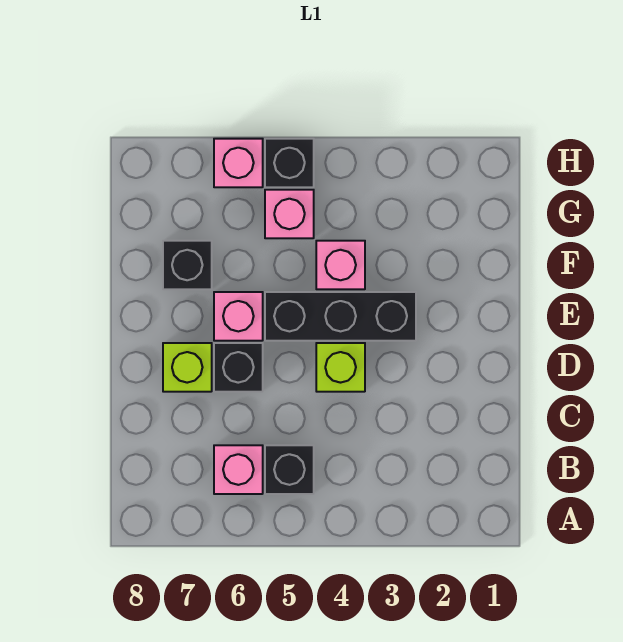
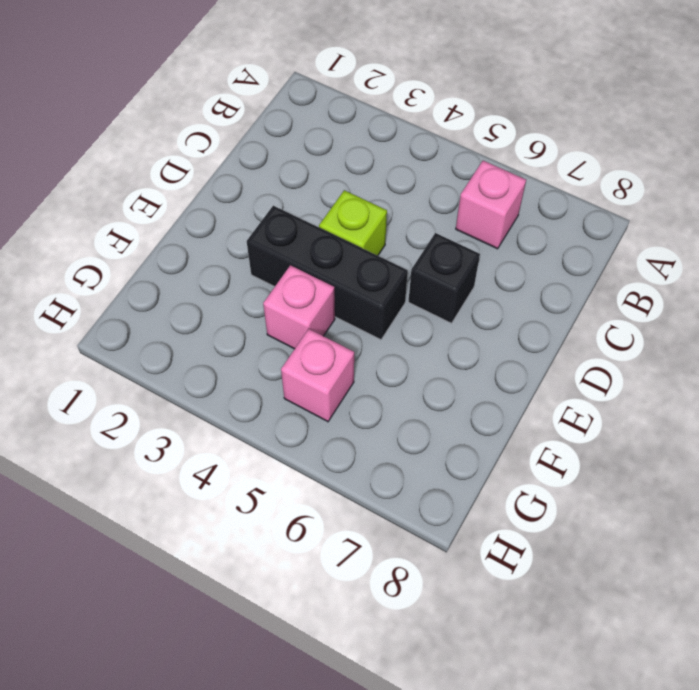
none -> black brick B5 level 1
none -> lime brick D7 level 1
none -> pink brick E6 level 1

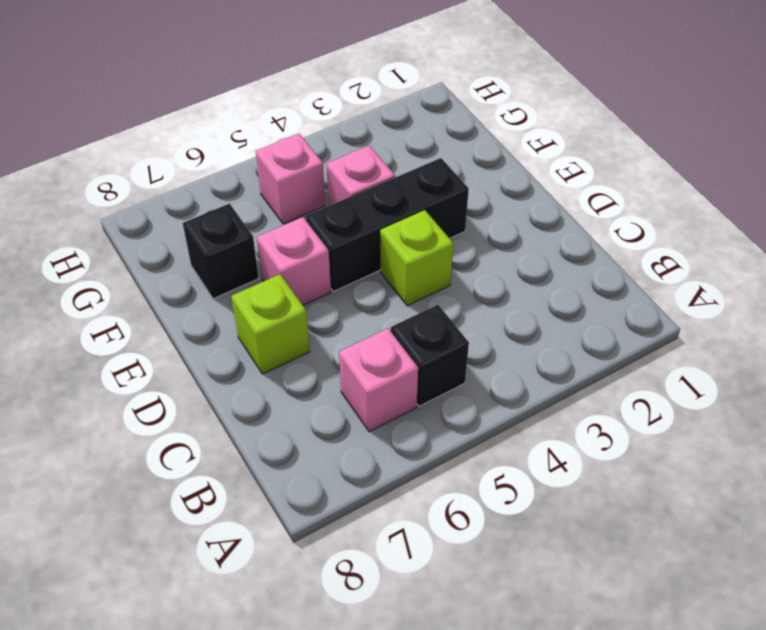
none -> black brick D6 level 1
none -> black brick H5 level 1
none -> pink brick H6 level 1

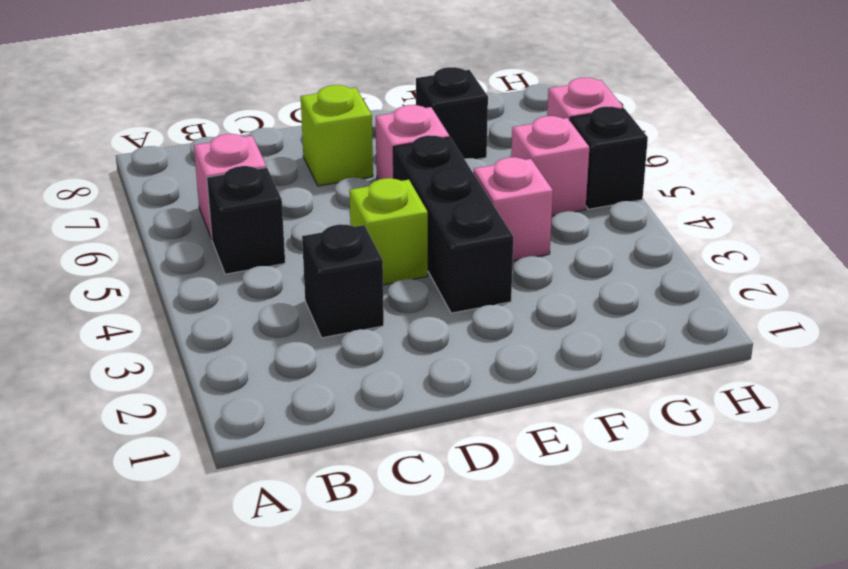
black brick C3 level 1 -> black brick D6 level 1

